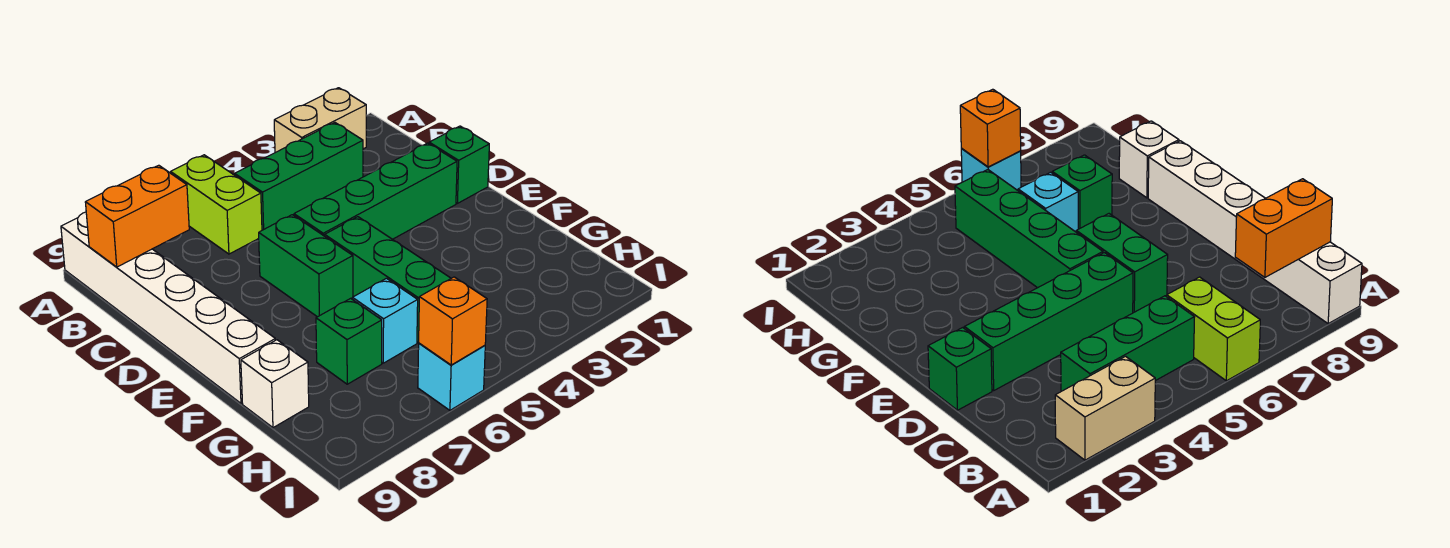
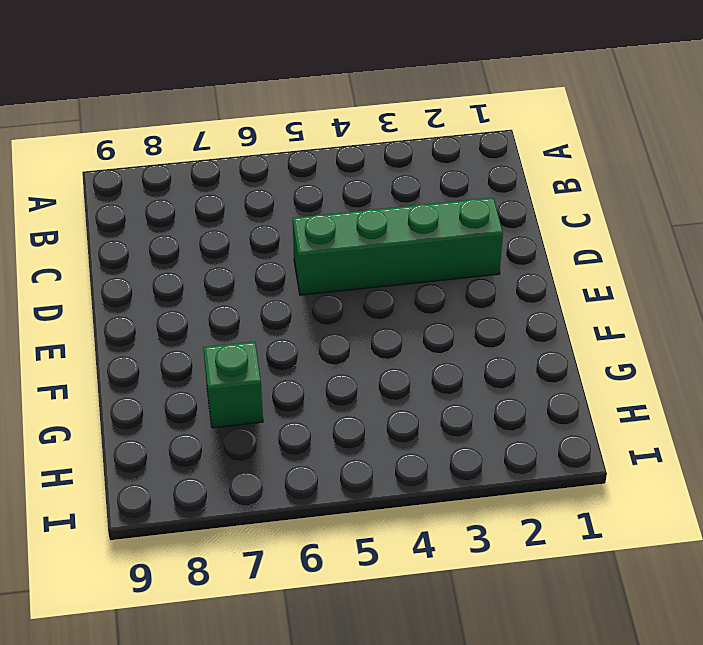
none -> tan brick A2:A3 level 1
none -> lime brick A6:B6 level 1
none -> white brick A9:F9 level 1

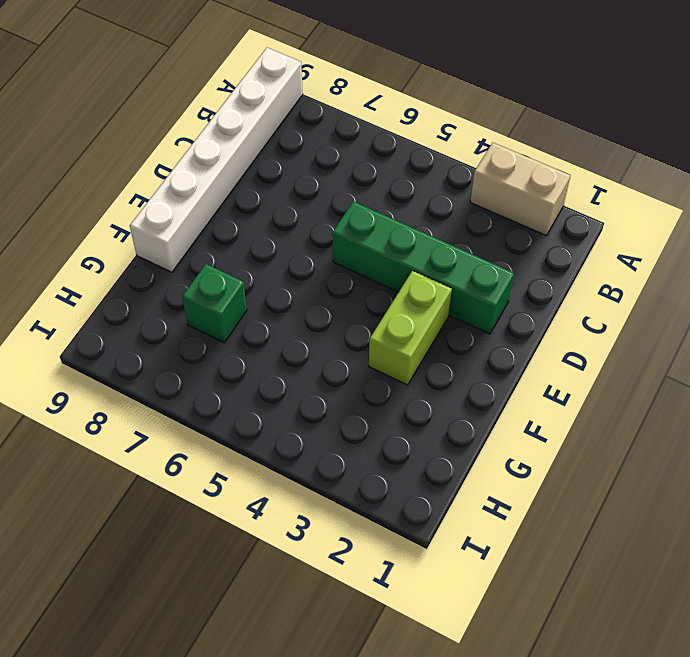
lime brick E3:F3 level 1 -> lime brick A6:B6 level 1
none -> green brick B3:B5 level 1
none -> green brick D1 level 1
none -> green brick D6:E6 level 1

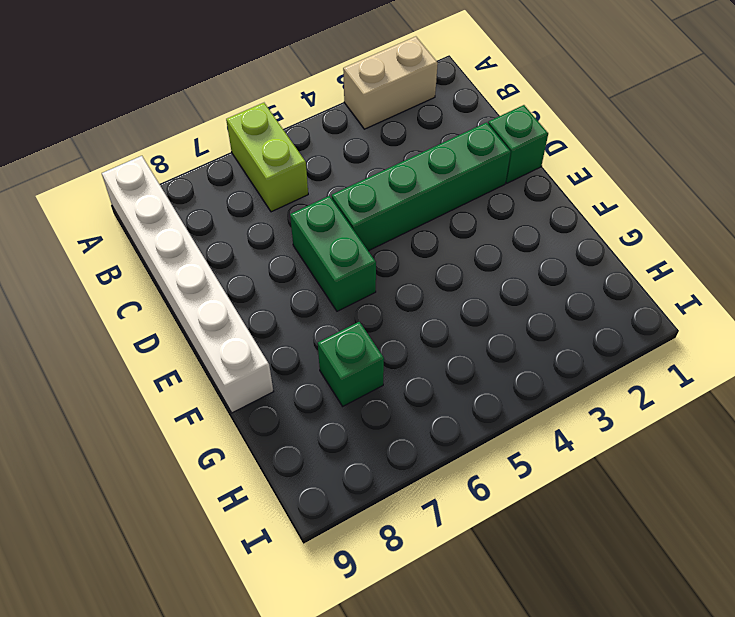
none -> green brick B3:B5 level 1
none -> green brick E5:H5 level 1
none -> cyan brick G6 level 1

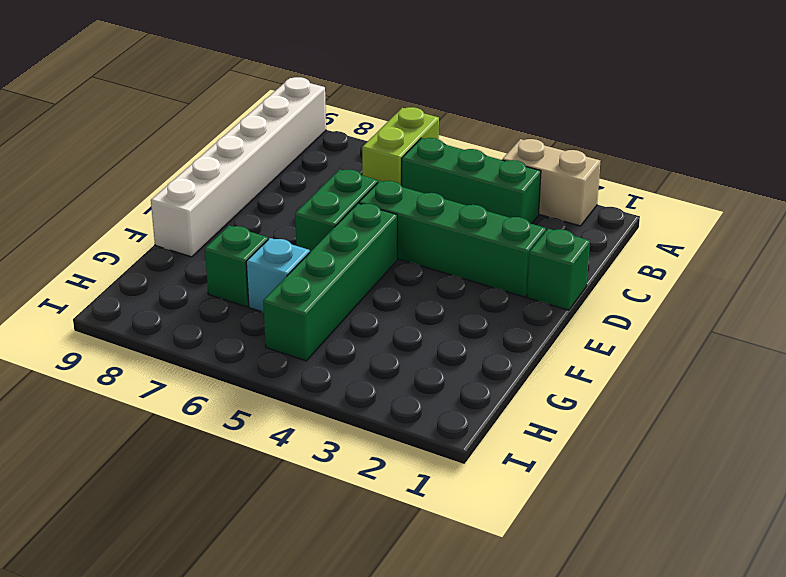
none -> white brick G9 level 1
none -> cyan brick I6 level 1
none -> orange brick B8:B9 level 2

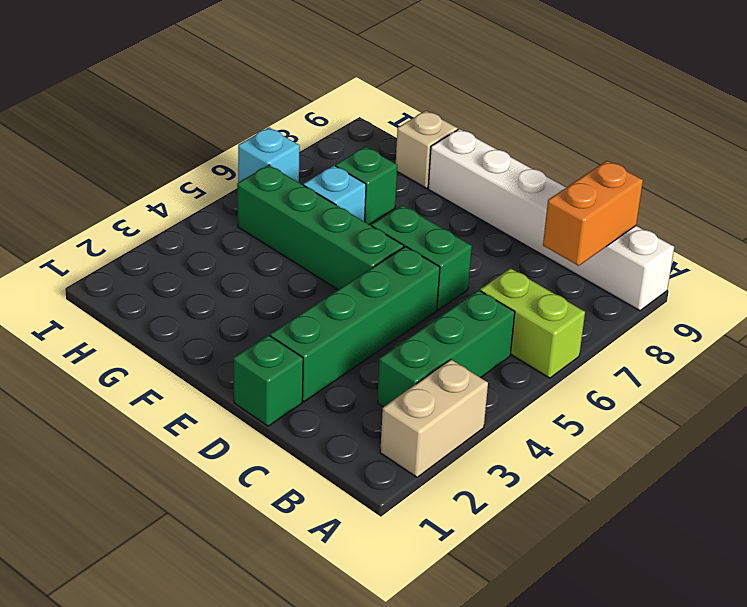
tan brick G9 level 1 -> white brick G9 level 1
none -> orange brick I6 level 2

